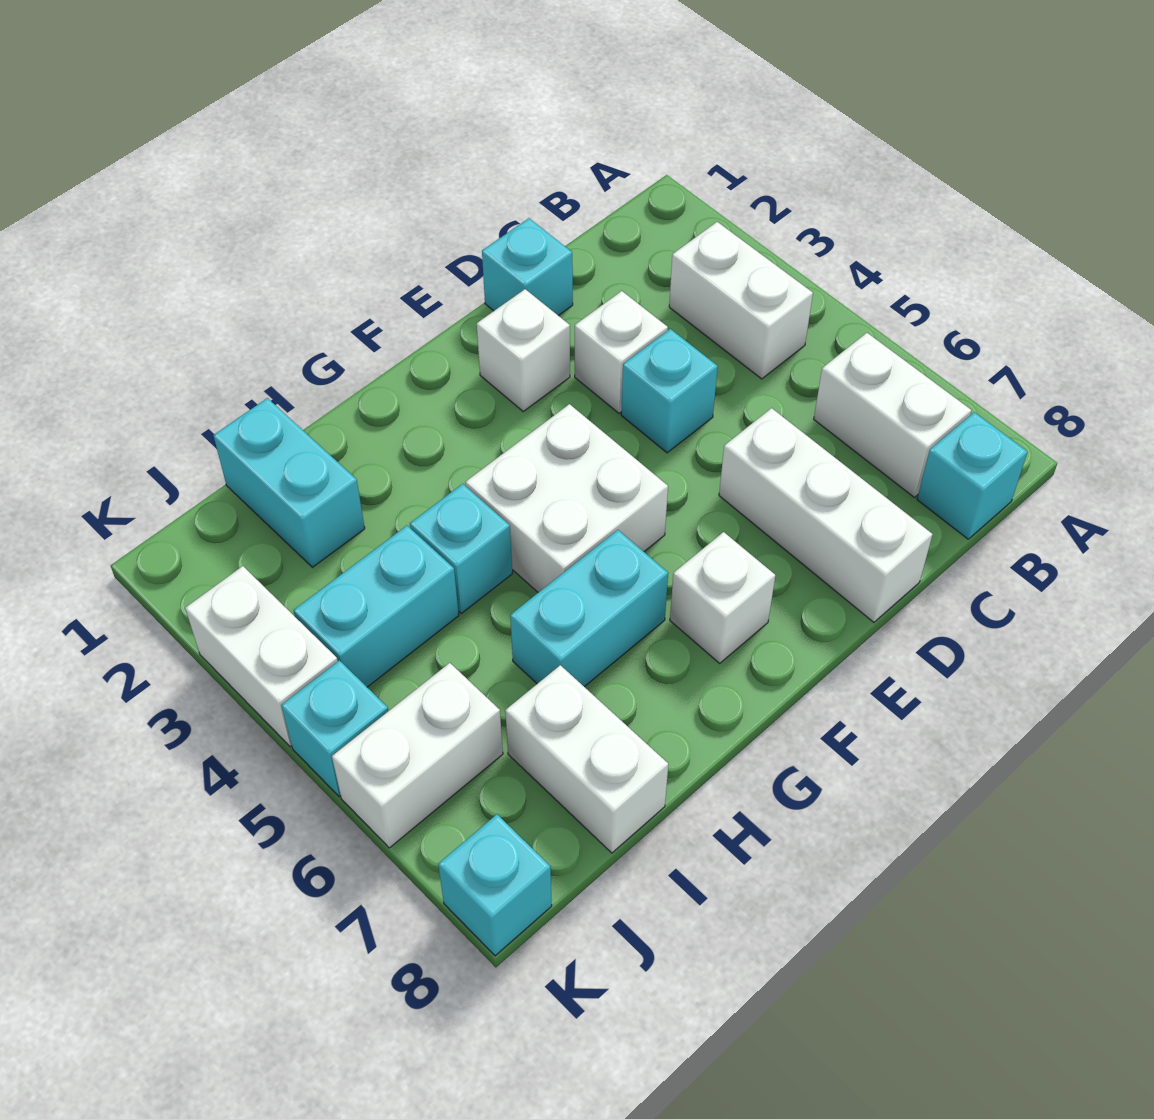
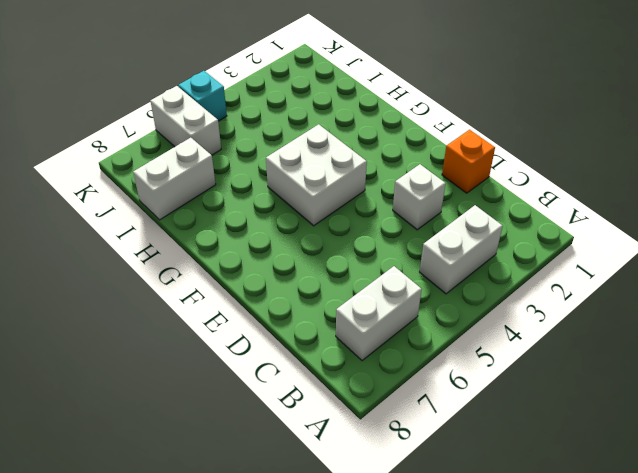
orange brick D1 level 1 -> cyan brick D1 level 1
none -> cyan brick B8 level 1
none -> cyan brick D4 level 1
none -> white brick D6:D8 level 1

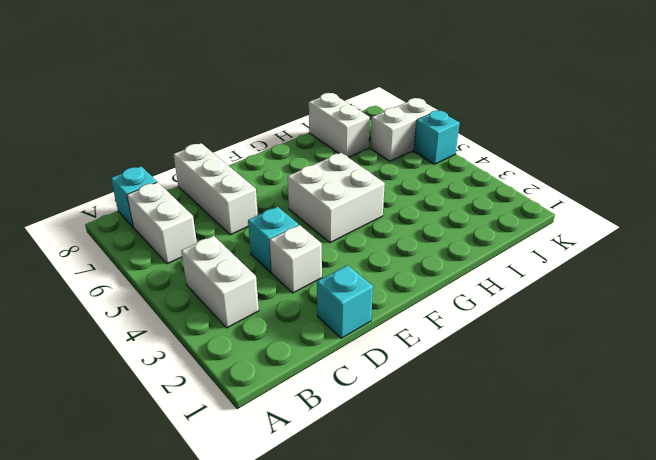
none -> white brick E2 level 1
none -> white brick F7 level 1
none -> cyan brick G6:H6 level 1

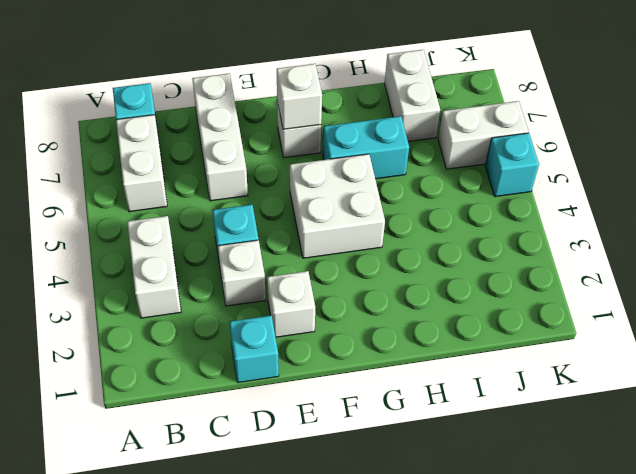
white brick F7 level 2 -> none
none -> cyan brick H4 level 1
none -> cyan brick I1:I2 level 1
none -> cyan brick I4:J4 level 1

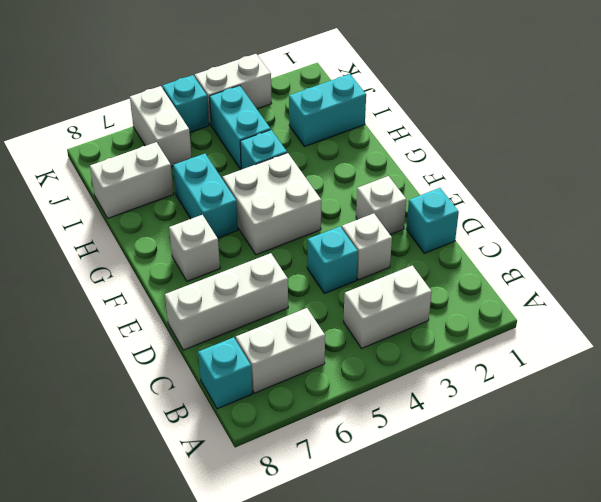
none -> cyan brick K8 level 1

